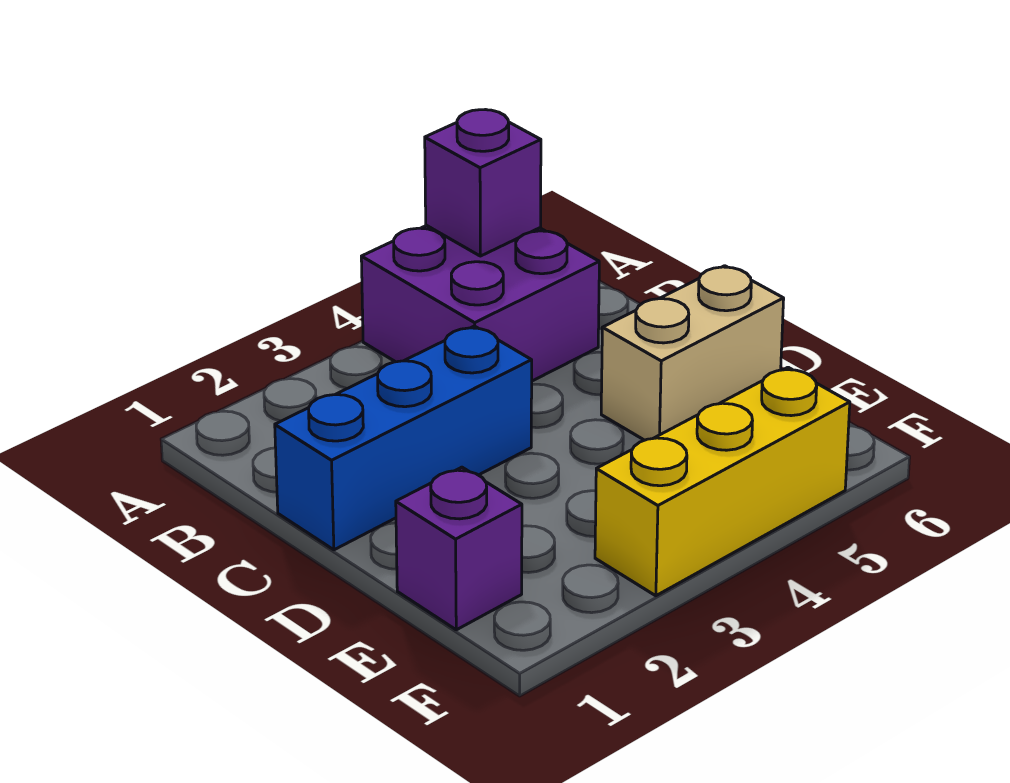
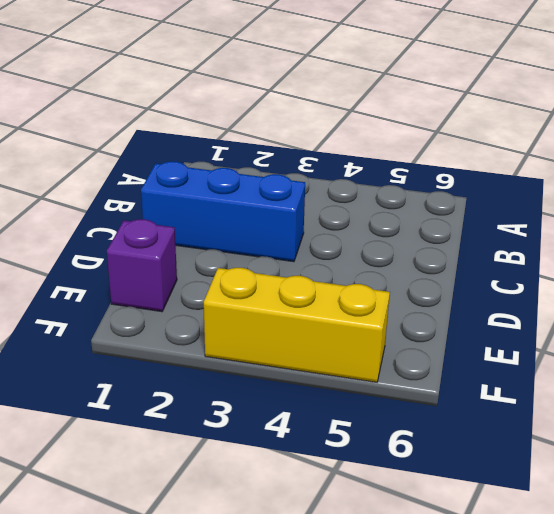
none -> purple brick A4:B5 level 1
none -> tan brick D5:D6 level 1

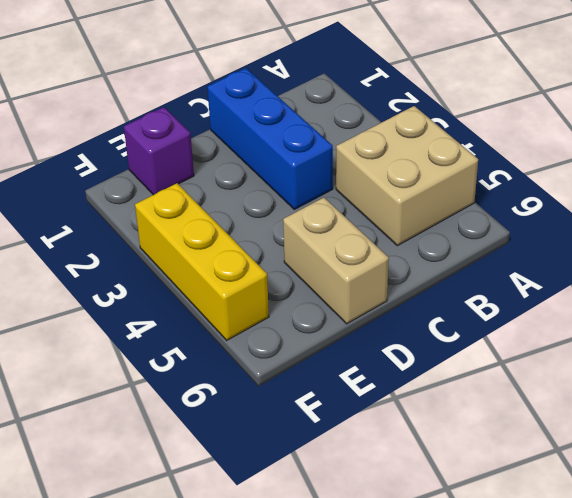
tan brick A4:B5 level 1 -> purple brick A4:B5 level 1
none -> purple brick A5 level 2

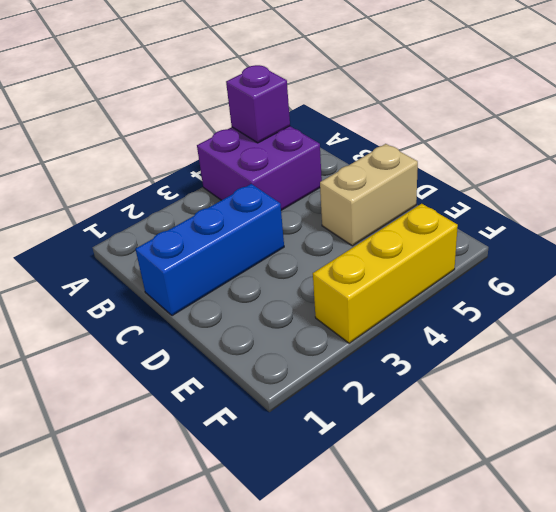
none -> purple brick E1 level 1

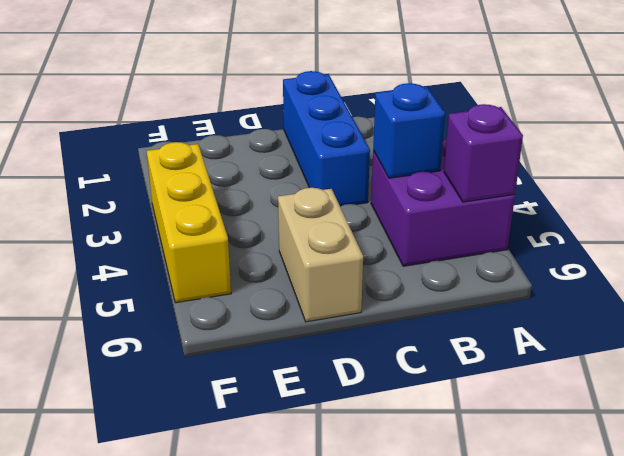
blue brick B4 level 2 -> none
none -> purple brick E1 level 1

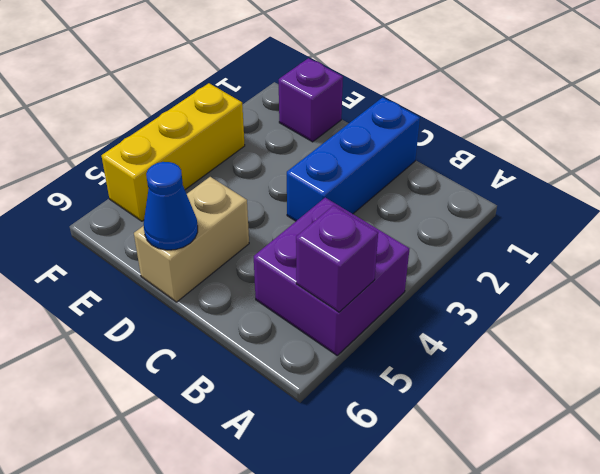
blue cone D6 level 2 -> none

